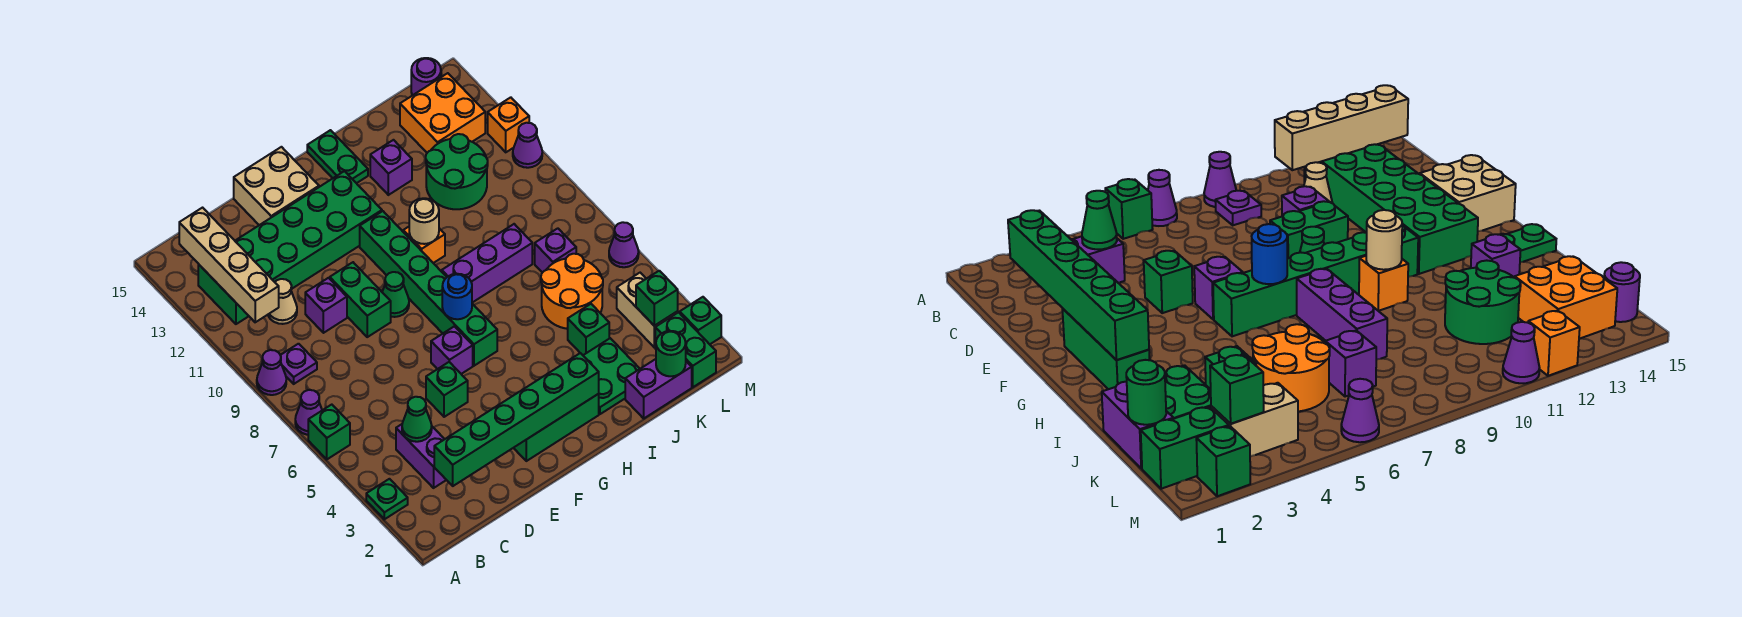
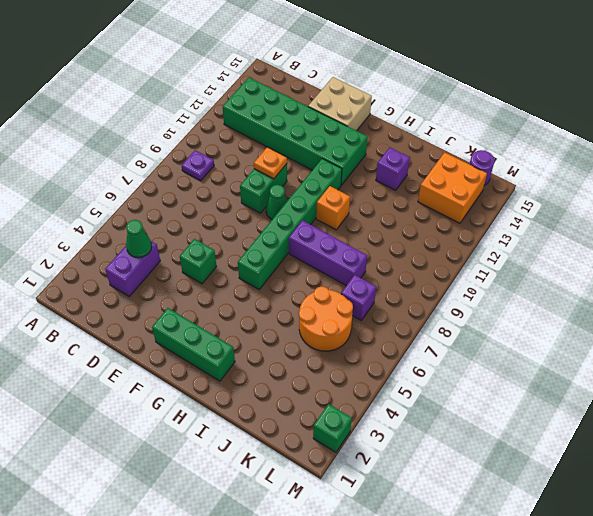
orange plate E10 level 2 -> none
none -> green plate A3 level 1
none -> green brick A6 level 1
none -> purple cone A7 level 1
none -> purple cone A9 level 1

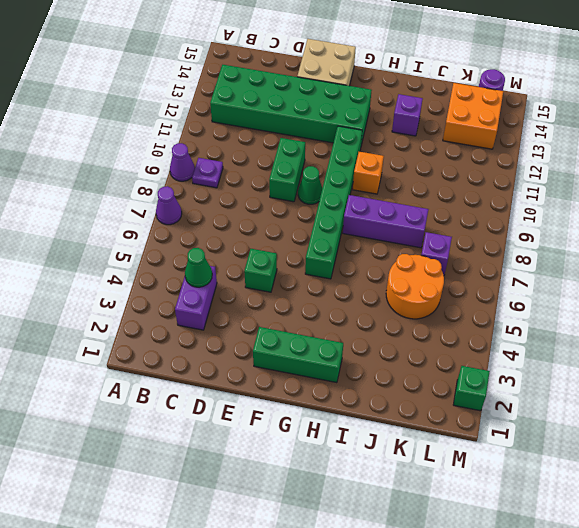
none -> green plate A3 level 1
none -> green brick A6 level 1
none -> tan cone C11 level 1
none -> purple brick D10 level 1

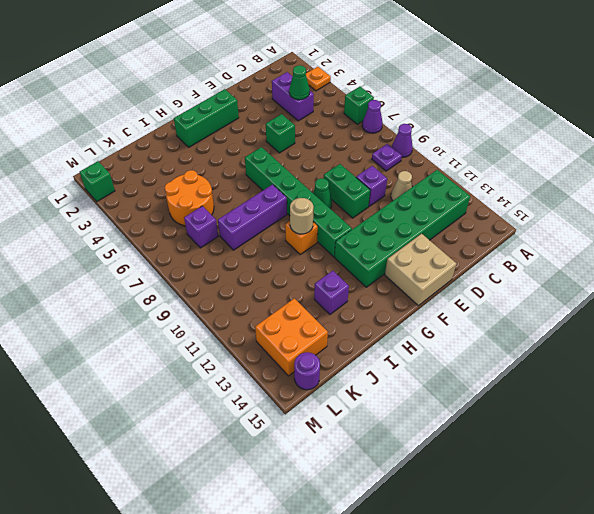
orange plate A3 level 1 -> green plate A3 level 1
none -> purple brick F6 level 1
none -> green plate H14:H15 level 1
none -> green plate I2:J3 level 1
none -> purple brick J1:K1 level 1

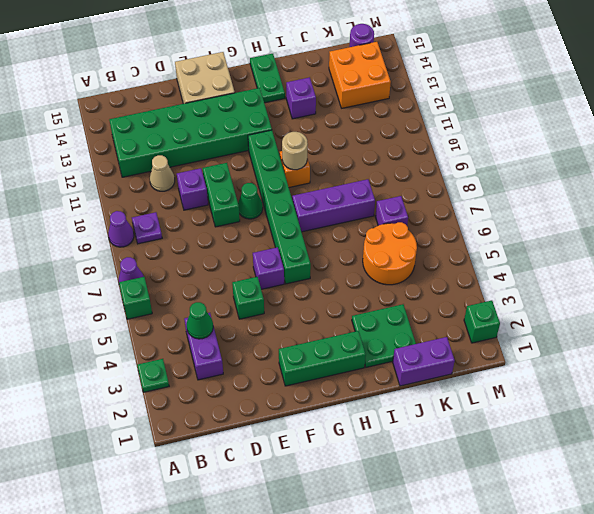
none -> green brick J4 level 1
none -> green round brick J11:K12 level 1
none -> green brick L1:L2 level 1
none -> tan brick L3:L4 level 1

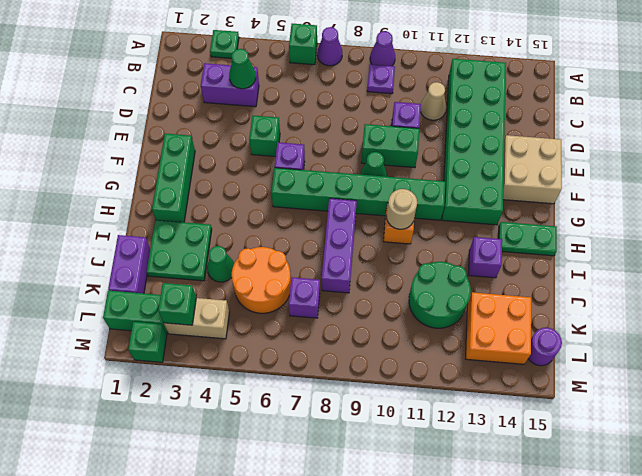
green cone J4 level 1 -> green brick J4 level 1
none -> purple cone M6 level 1
none -> purple cone M11 level 1
none -> orange brick M12 level 1
none -> tan brick B11:B14 level 2

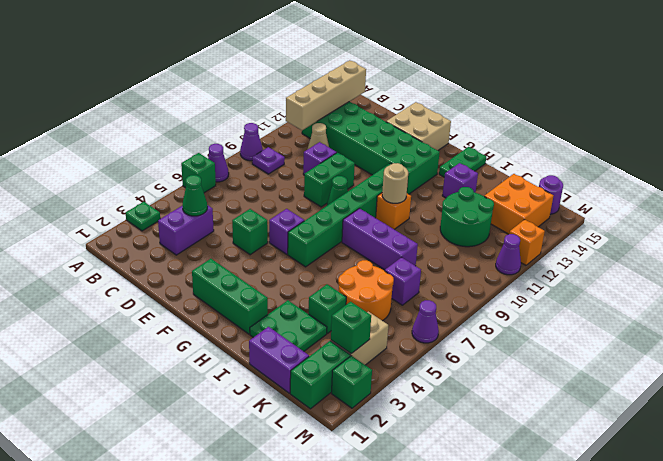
none -> green brick C2:H2 level 2
none -> blue round brick G7 level 2
none -> green round brick K1 level 2

